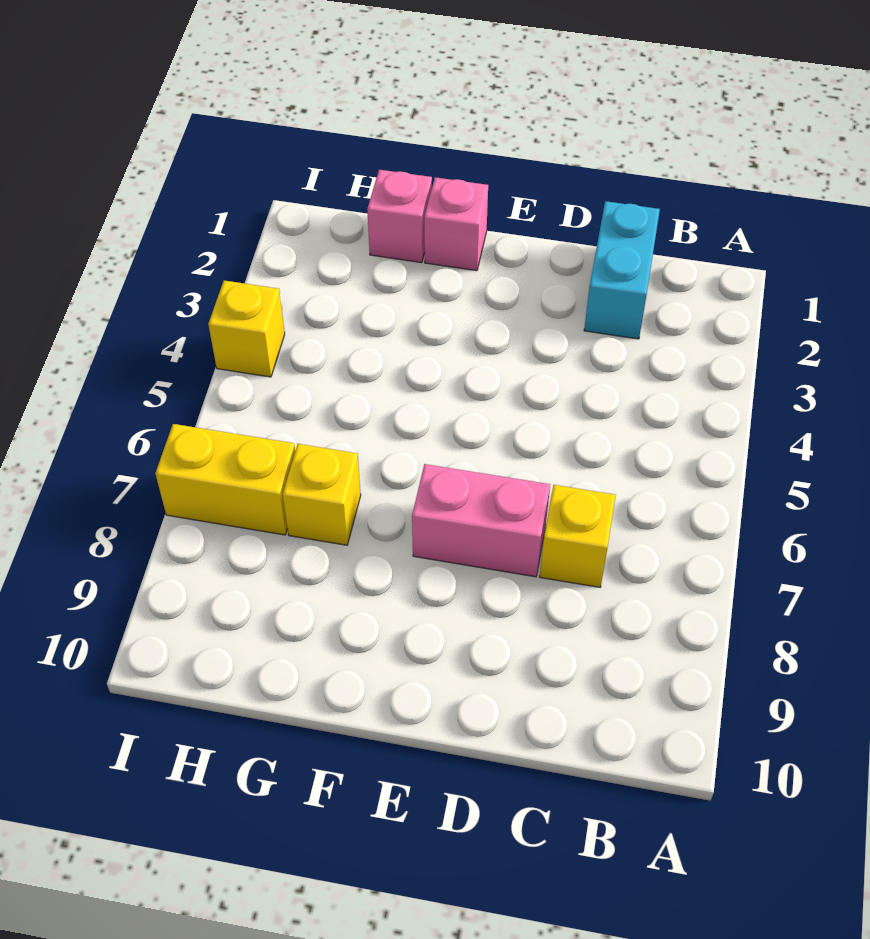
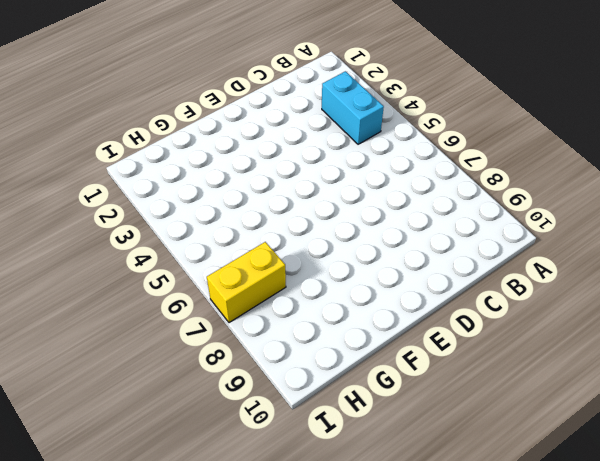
cyan brick B3:B4 level 1 -> cyan brick C1:C2 level 1
none -> yellow brick C7 level 1
none -> pink brick D7:E7 level 1

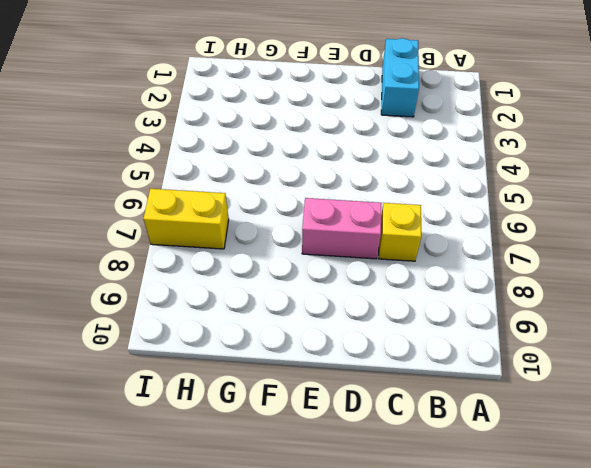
none -> pink brick F1 level 1
none -> pink brick G1 level 1

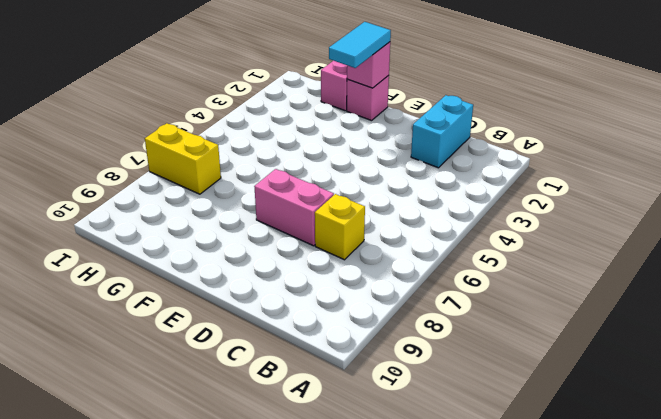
pink brick F1 level 2 -> none
cyan tile F1:F2 level 3 -> none
none -> yellow brick G7 level 1
none -> yellow brick I4 level 1

